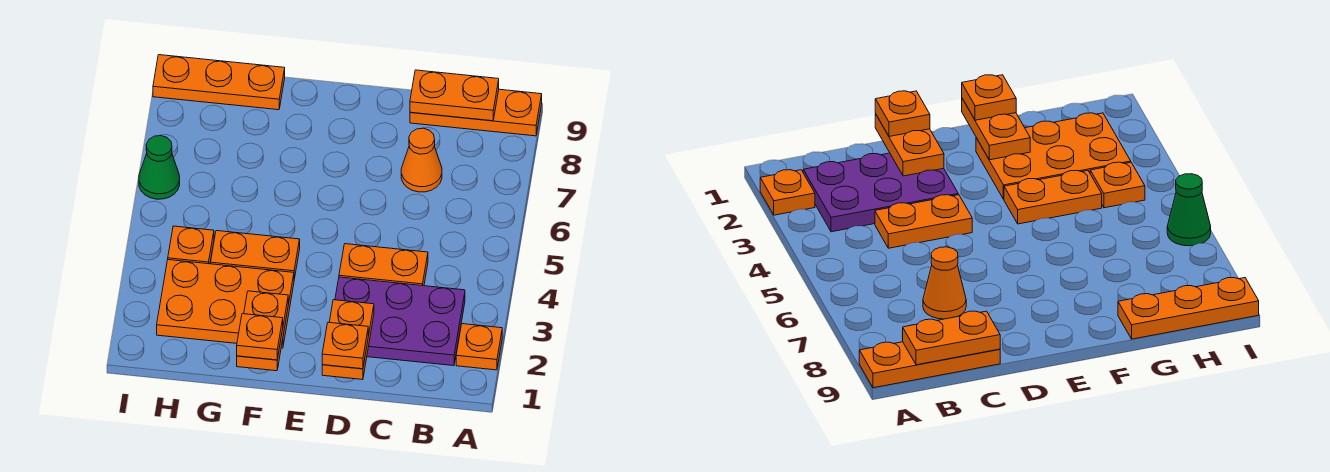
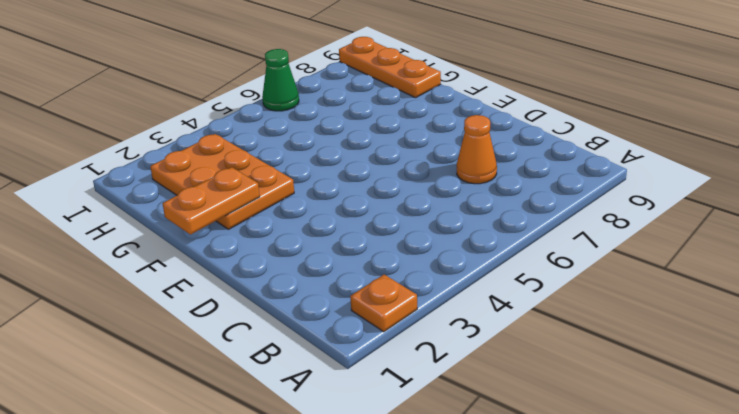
none -> orange plate A9:C9 level 1
none -> purple plate B2:D3 level 1
none -> orange plate C4:D4 level 1

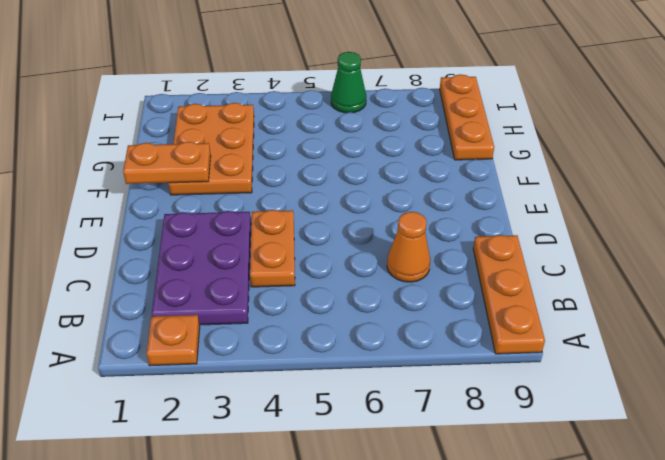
none -> orange plate F4:G4 level 1
none -> orange plate H4 level 1
none -> orange plate B9:C9 level 2

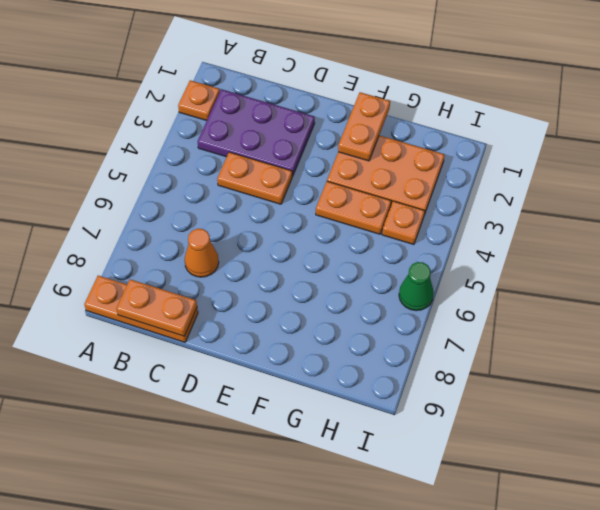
none -> orange plate G9:I9 level 1
none -> orange plate D1:D2 level 2
none -> orange plate D1 level 3

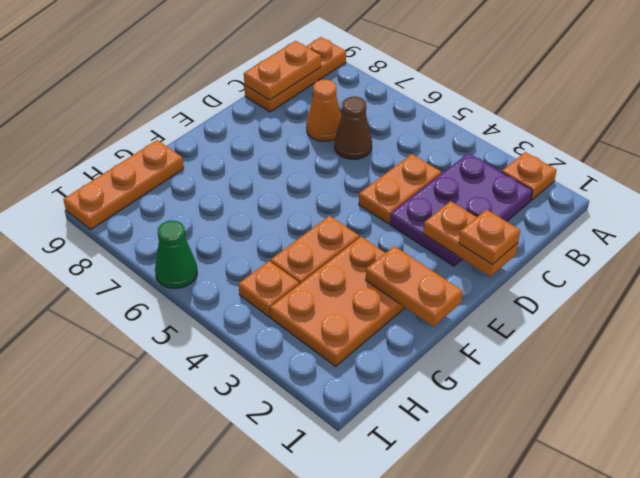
brown cone C6 level 1 -> none
none -> orange plate F1 level 3

